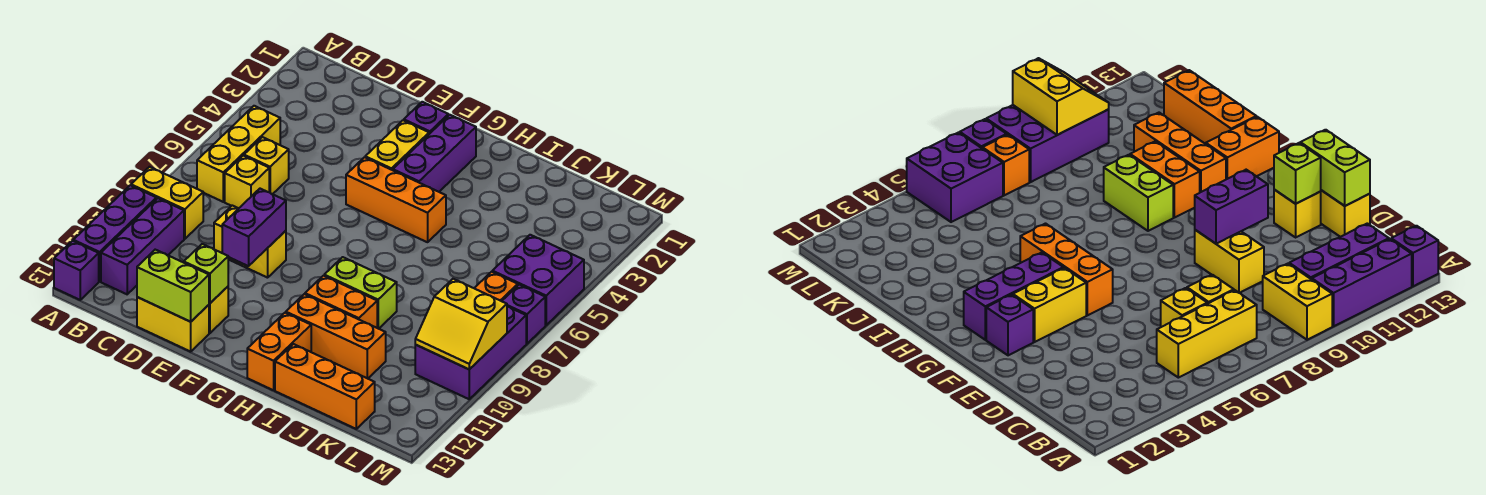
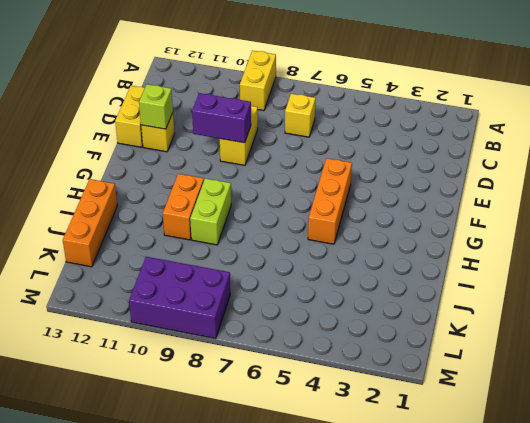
none -> purple brick A10:A12 level 1
none -> purple brick A13 level 1
none -> yellow brick B5:B7 level 1

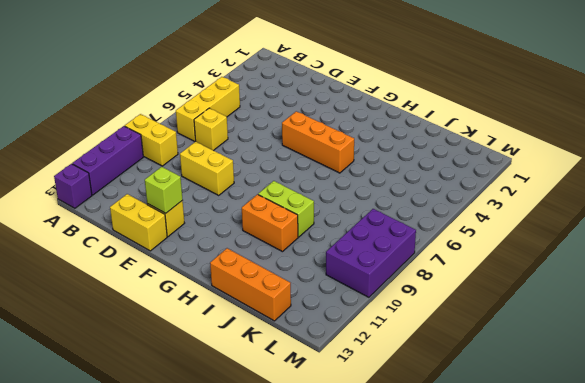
none -> purple brick B10:B12 level 1
none -> yellow brick C6 level 1
none -> purple brick F2 level 1

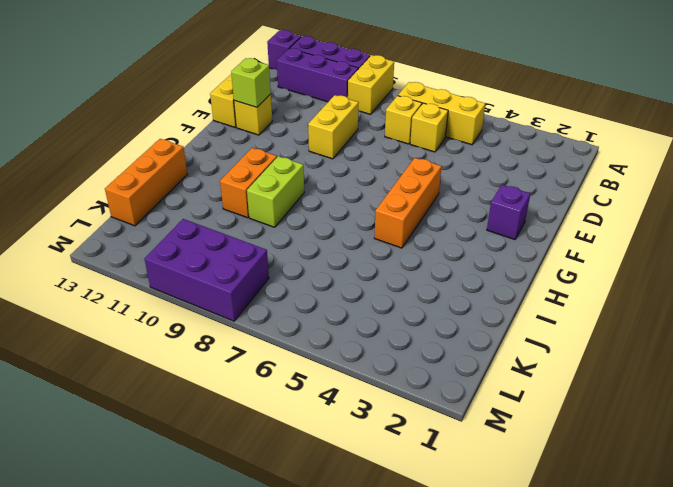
none -> yellow brick F3:F4 level 1
none -> purple brick G2:G4 level 1
none -> orange brick H11:J11 level 1

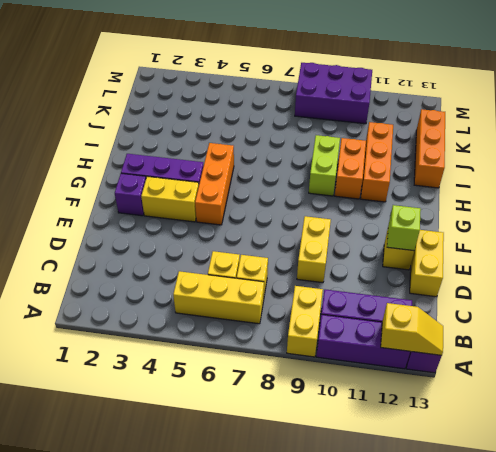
yellow slope A12:A13 level 2 top 12 -> none
none -> orange brick H12:H13 level 1
none -> purple brick L5:M6 level 1
none -> orange brick L7 level 1

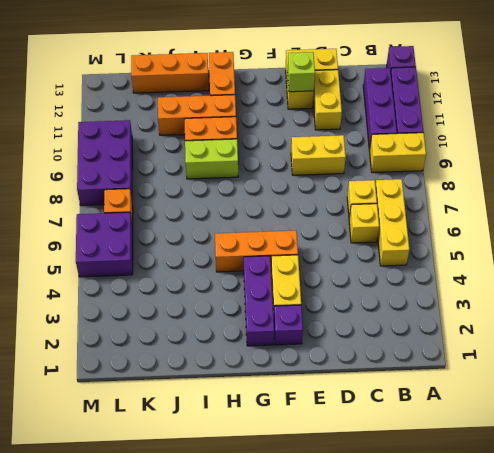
yellow brick D11:D12 level 1 -> none
none -> purple brick M7 level 1
none -> lime brick D13:E13 level 2
none -> purple brick E9:E10 level 2

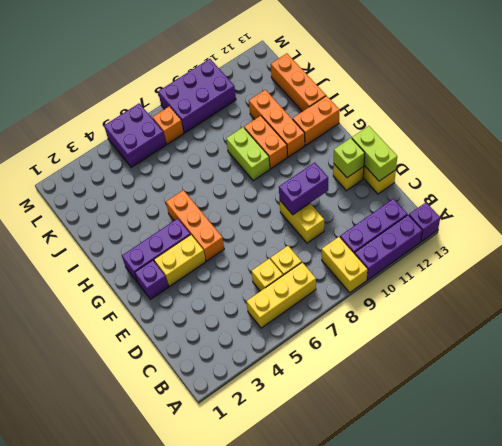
none -> purple brick M7 level 1
none -> yellow slope L9:M10 level 2 top 9

